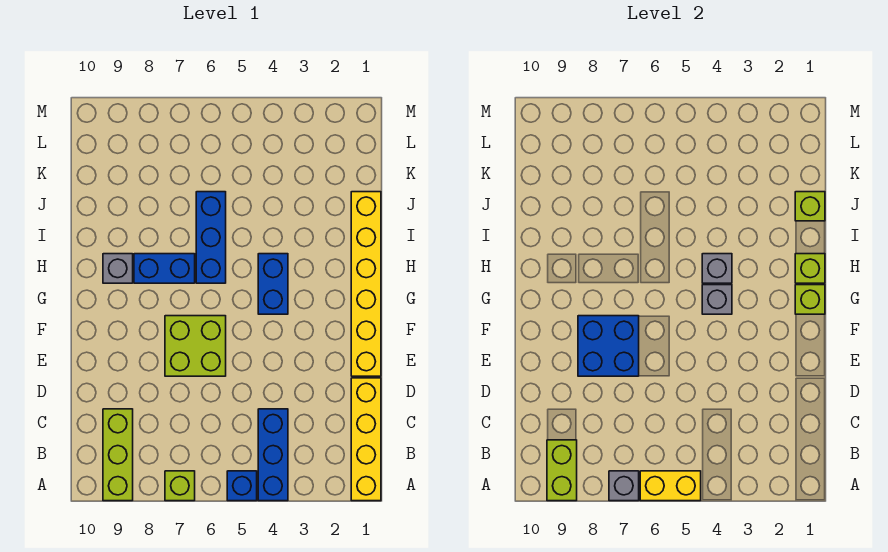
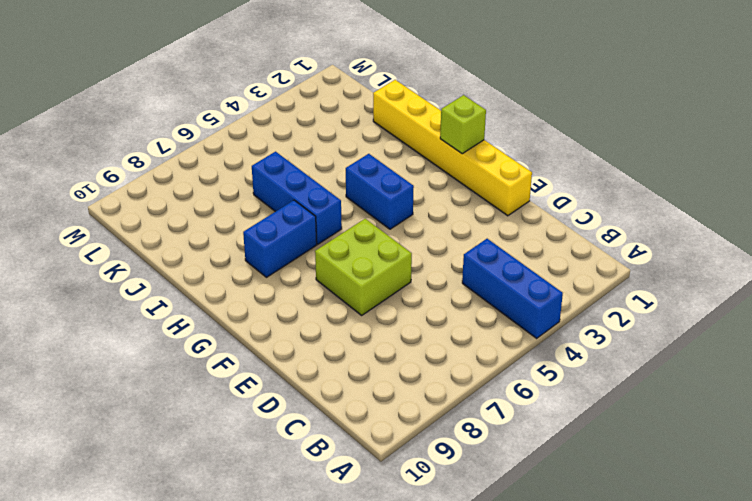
none -> yellow brick A1:D1 level 1
none -> blue brick A5 level 1
none -> lime brick A7 level 1

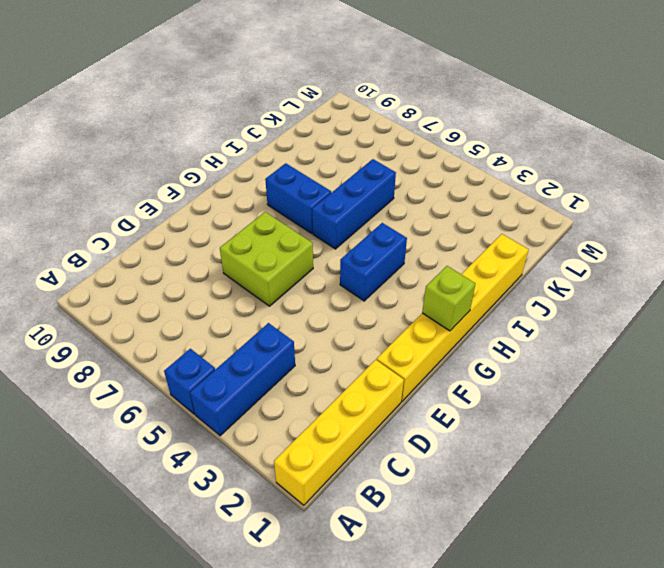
none -> lime brick A7 level 1
none -> lime brick A9:C9 level 1
none -> grey brick H9 level 1

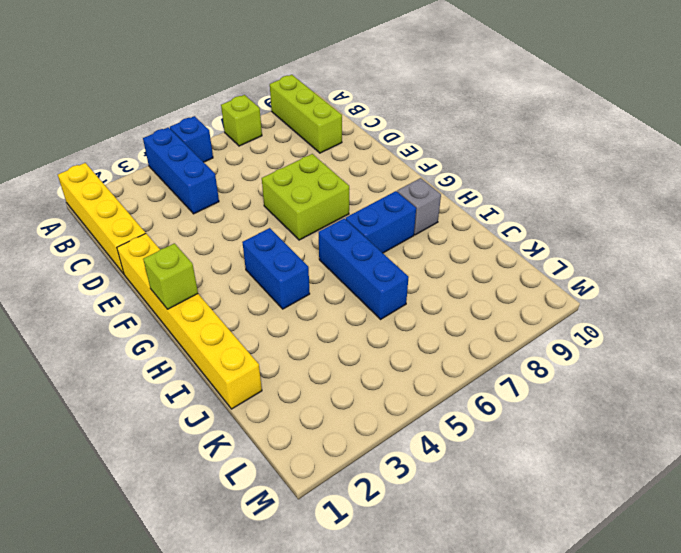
none -> yellow brick A5:A6 level 2
none -> grey brick A7 level 2
none -> lime brick A9:B9 level 2

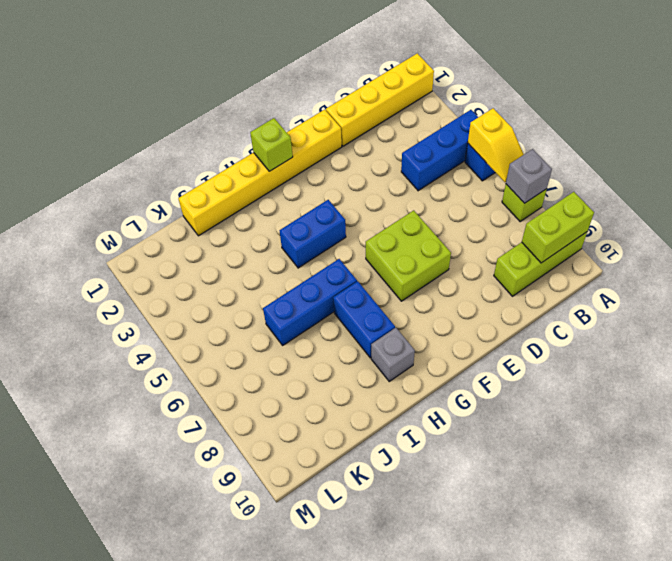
yellow slope A5:A6 level 2 top 5 -> yellow brick A5:A6 level 2
none -> blue brick E7:F8 level 2
none -> grey brick G4 level 2
none -> lime brick H1 level 2

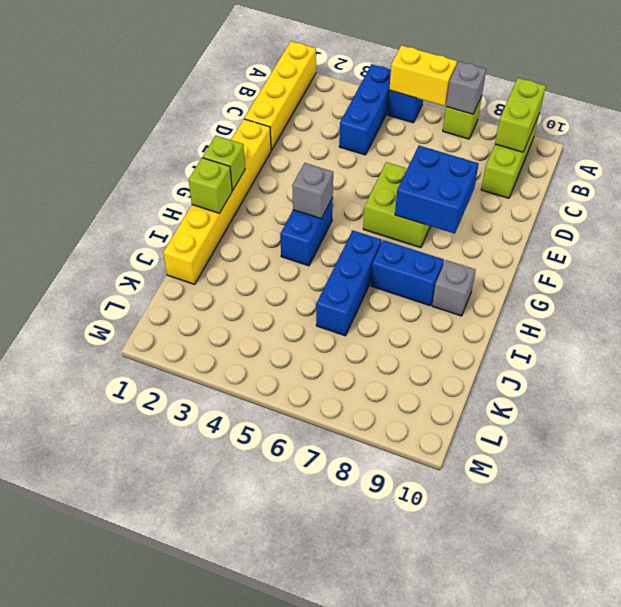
none -> grey brick H4 level 2
none -> lime brick J1 level 2

